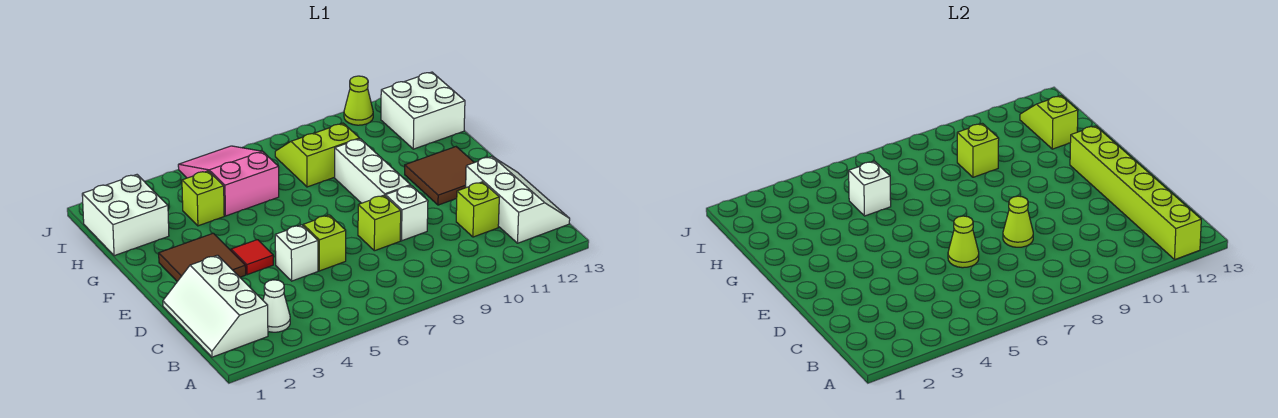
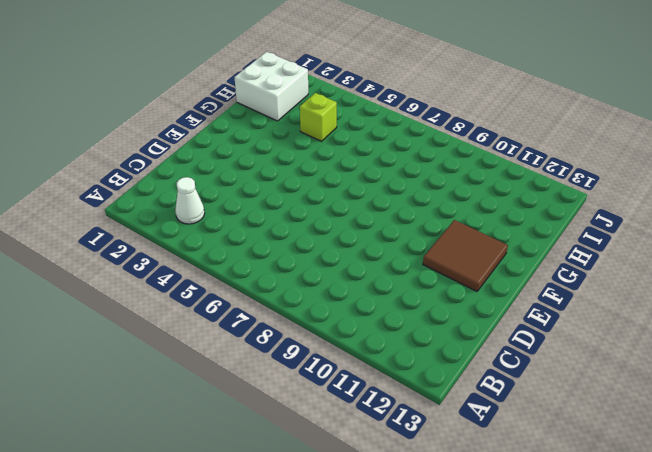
none -> white slope B1:D2 level 1 top 2
none -> white slope B12:D13 level 1 top 12
none -> lime brick C11 level 1

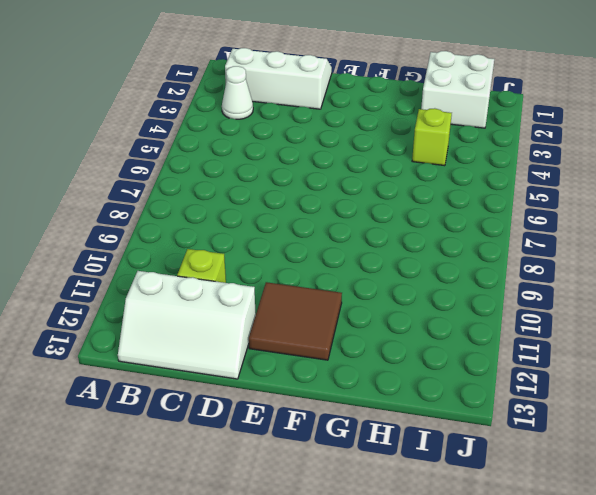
none -> white brick D5 level 1
none -> lime brick D6 level 1
none -> lime brick D8 level 1

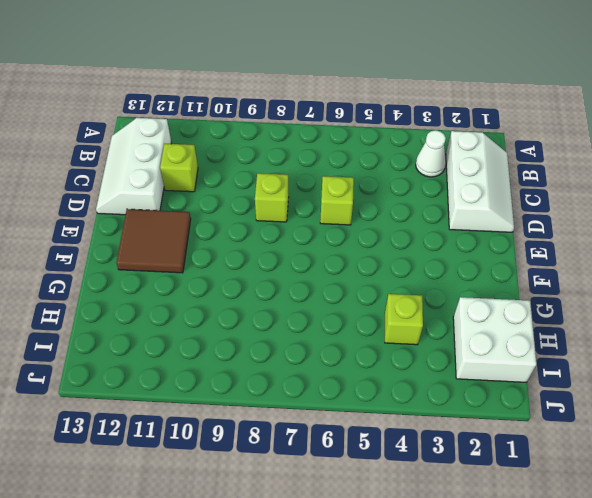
none -> white brick D5 level 1
none -> white brick D9 level 1
none -> brown tile E2:F3 level 1

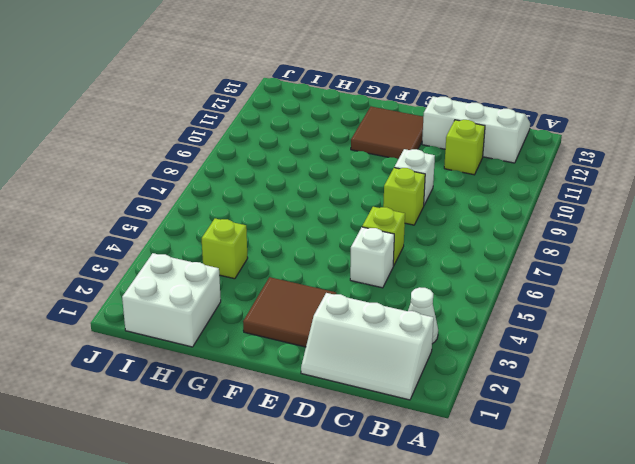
none -> red tile E4 level 1
none -> white brick E9:G9 level 1
none -> pink slope H5:J6 level 1 top H

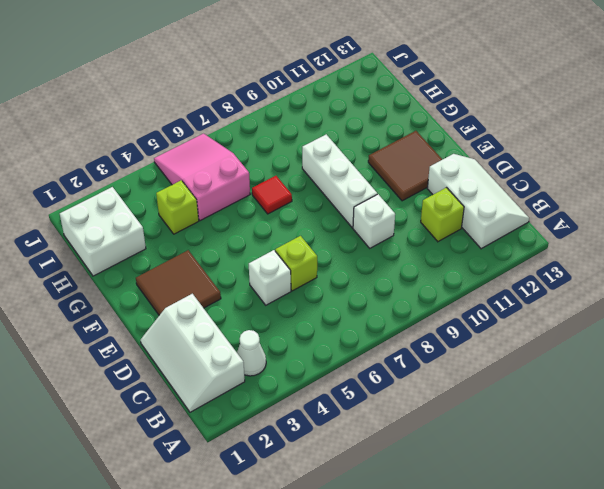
red tile G7 level 1 -> red tile E4 level 1
none -> lime brick D8 level 1
none -> lime slope H8:I9 level 1 top H
none -> white brick H12:I13 level 1

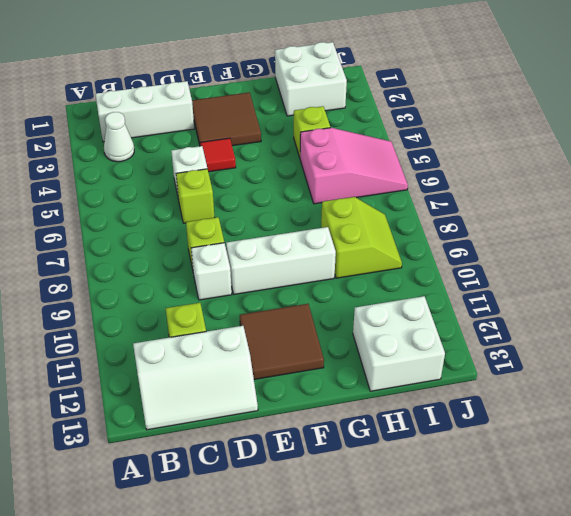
none -> lime cone J11 level 1
none -> lime brick A12:F12 level 2
none -> lime cone D6 level 2

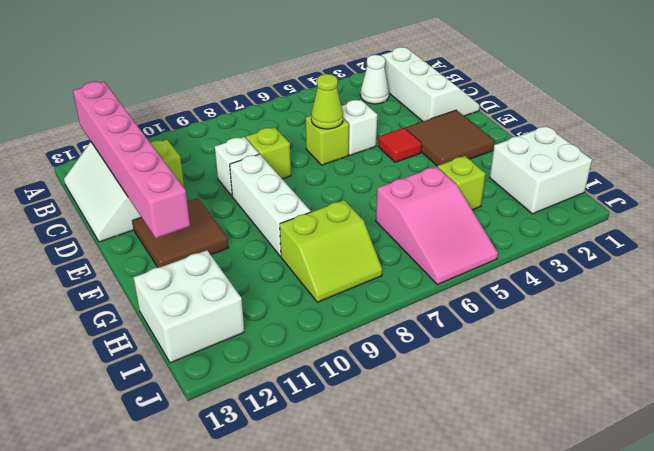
pink brick A12:F12 level 2 -> lime brick A12:F12 level 2
none -> lime cone J11 level 1
none -> lime cone D8 level 2
none -> white brick H5 level 2

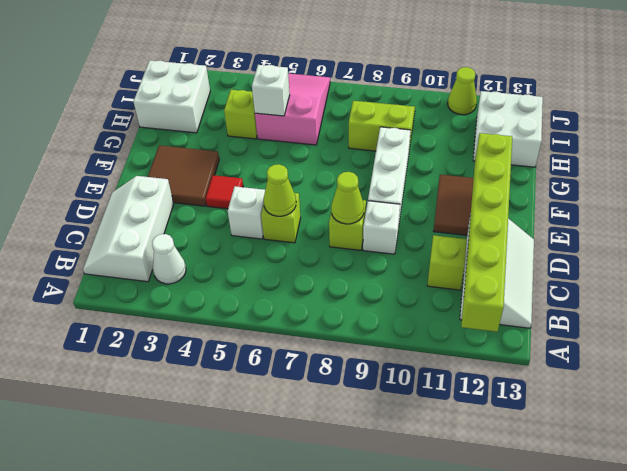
none -> lime brick H9 level 2
none -> lime slope H12:I12 level 2 top H

